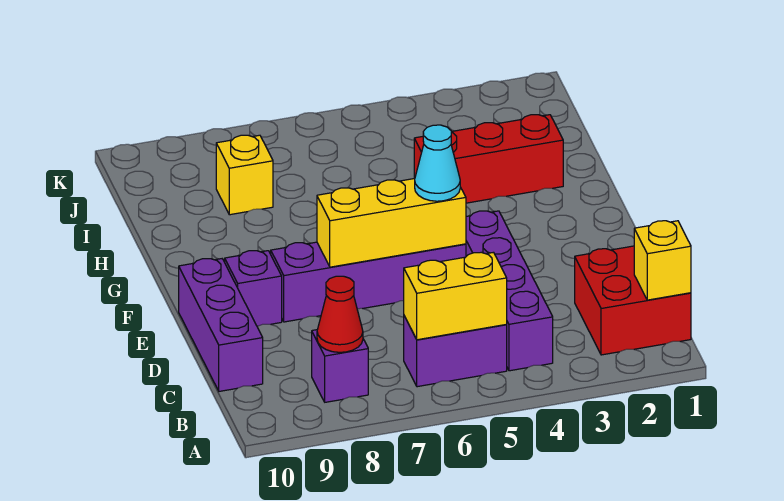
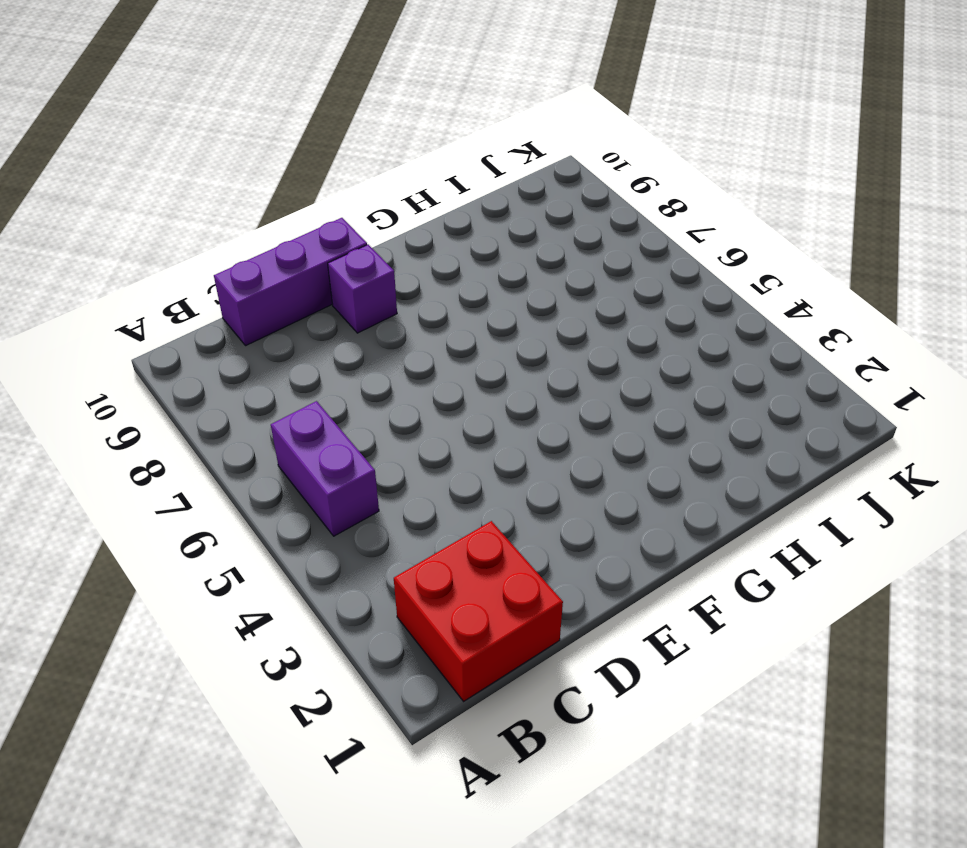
none -> purple brick B4:E4 level 1
none -> purple brick B8 level 1
none -> purple brick E5:E8 level 1

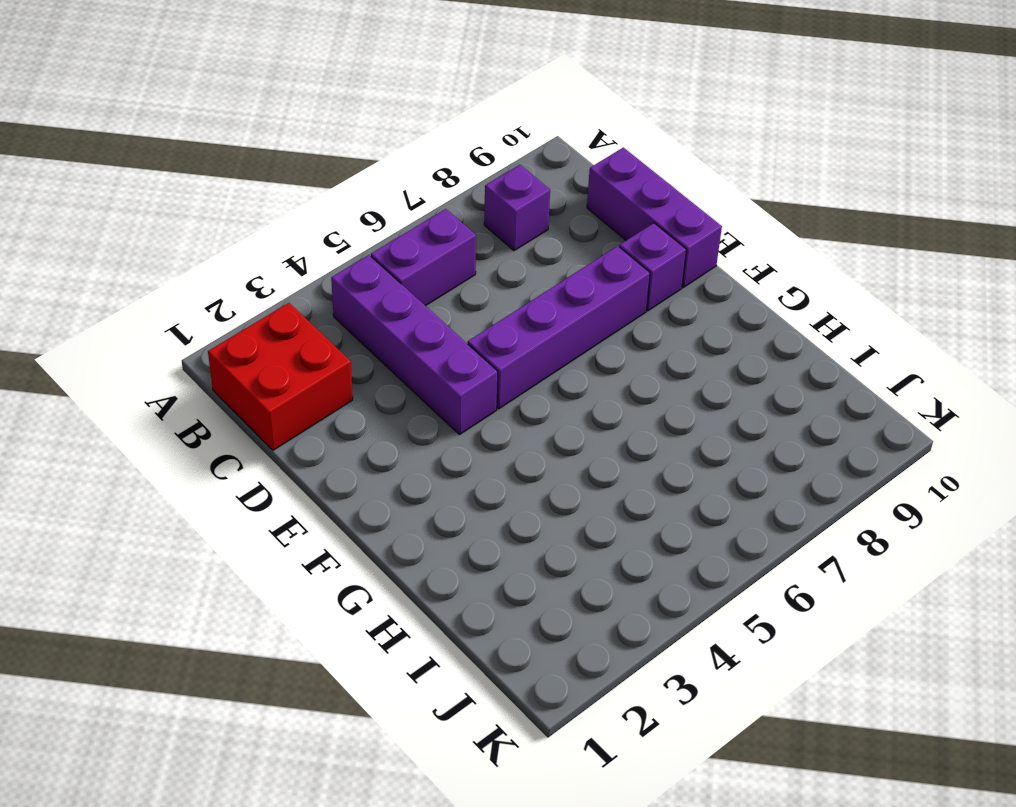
none -> red brick H2:H4 level 1
none -> yellow brick I8 level 1
none -> yellow brick B1 level 2

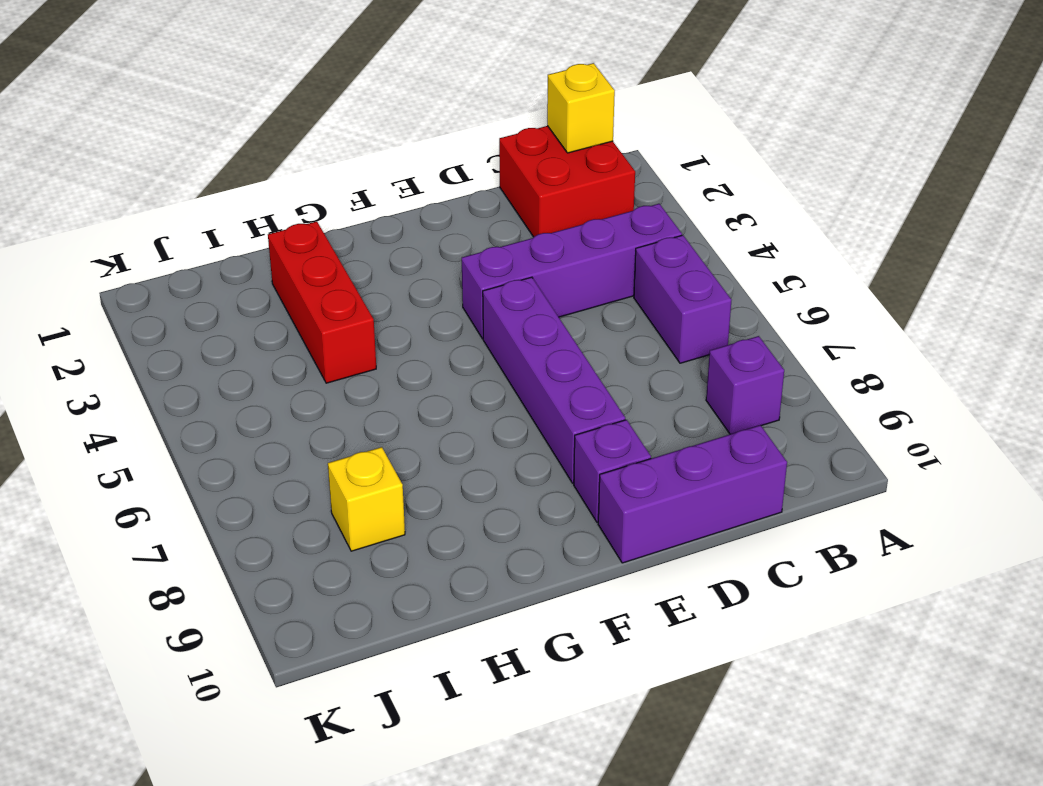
none -> yellow brick B5:B6 level 2
none -> red cone B8 level 2
none -> yellow brick E5:E7 level 2

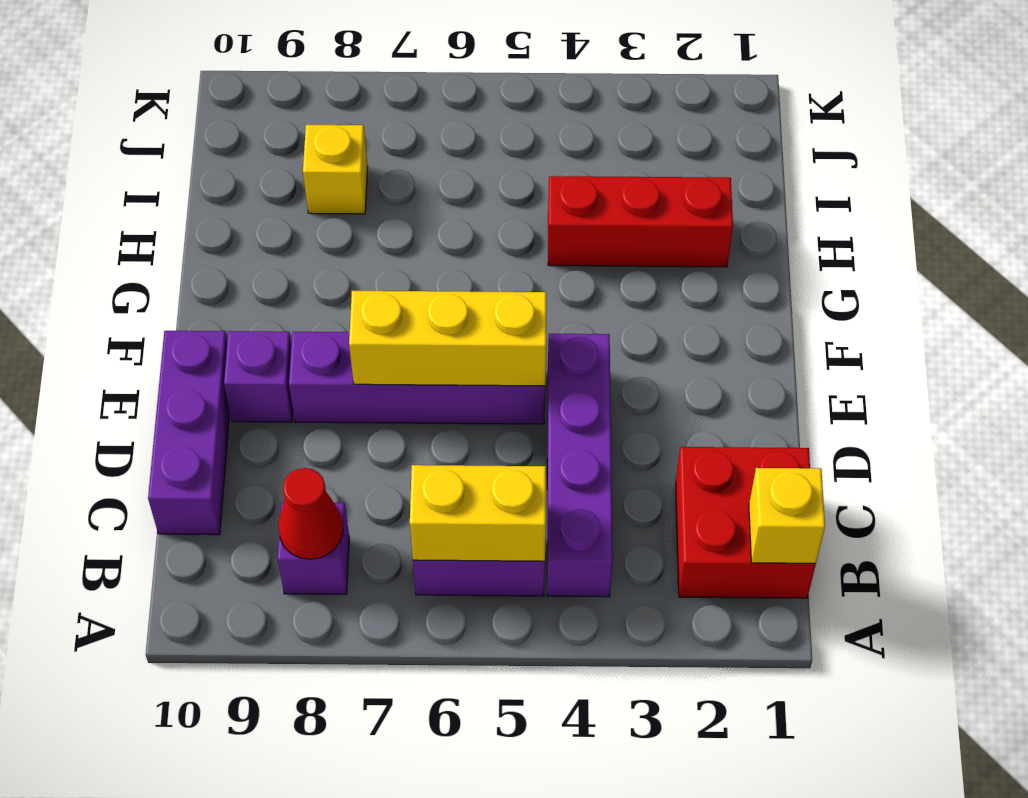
none -> cyan cone E5 level 3

